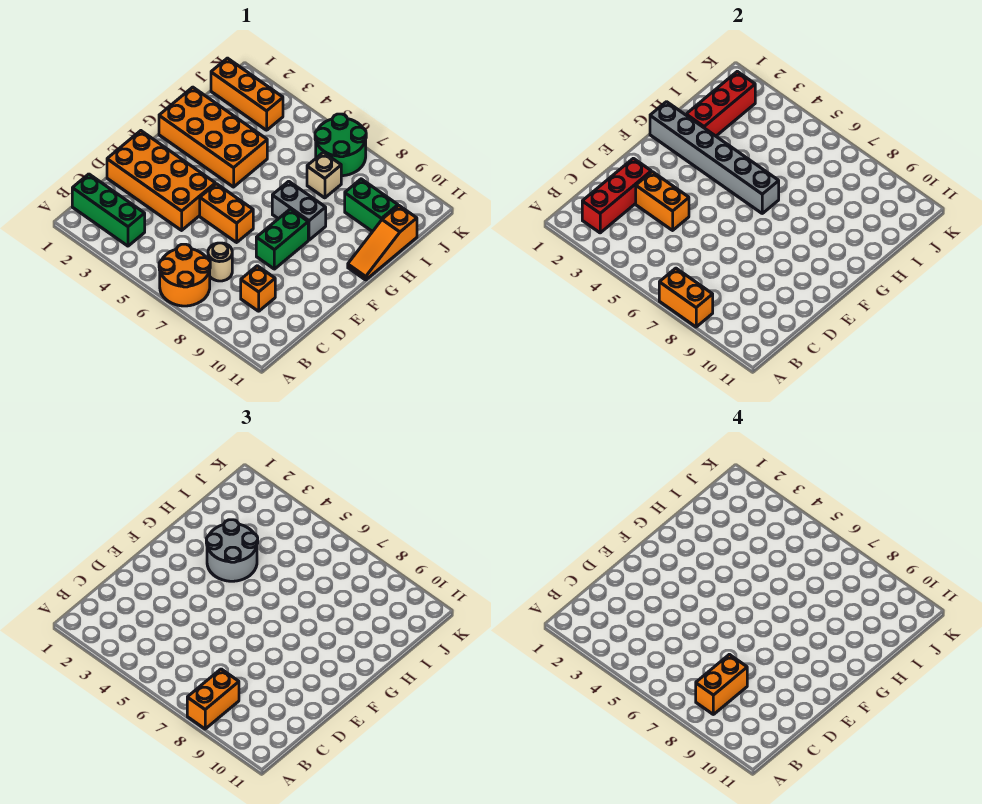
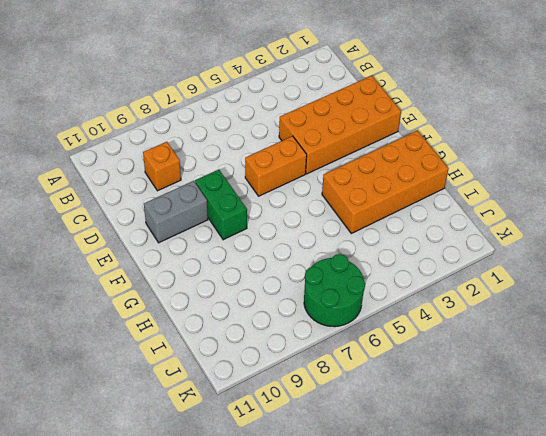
grey brick E9:E10 level 1 -> grey brick G7:G8 level 1
none -> orange round brick A6:B7 level 1
none -> green brick B1:B3 level 1
none -> tan round brick C7 level 1

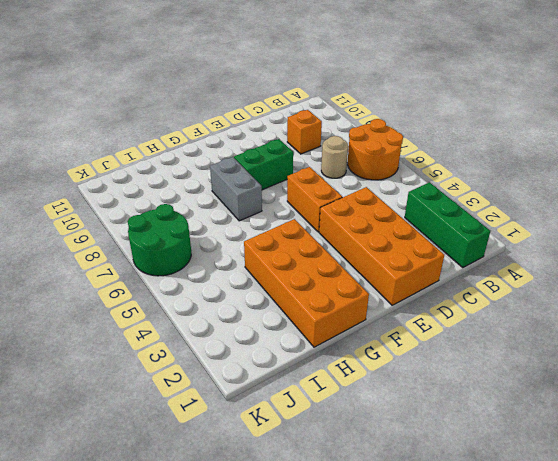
none -> orange slope G11:I11 level 1 top I
none -> tan brick I7 level 1
none -> green brick I9:I10 level 1

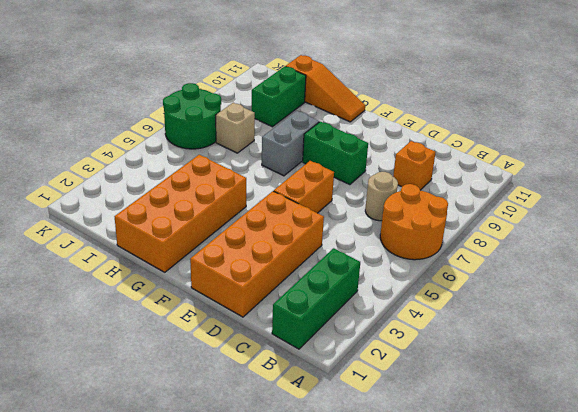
none -> orange brick J1:J3 level 1
none -> orange brick A7:A8 level 2
none -> red brick B2:D2 level 2

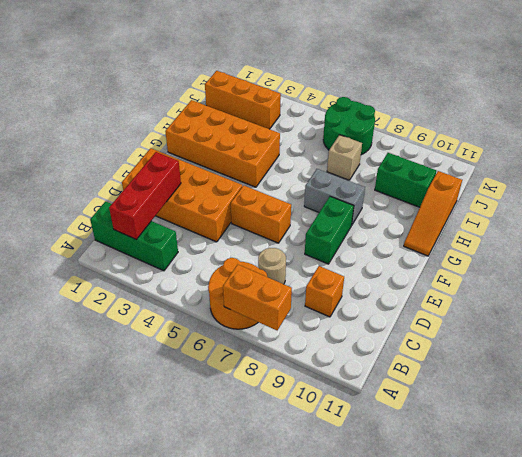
none -> orange brick D3:D4 level 2
none -> grey brick G1:G6 level 2
none -> red brick H2:J2 level 2

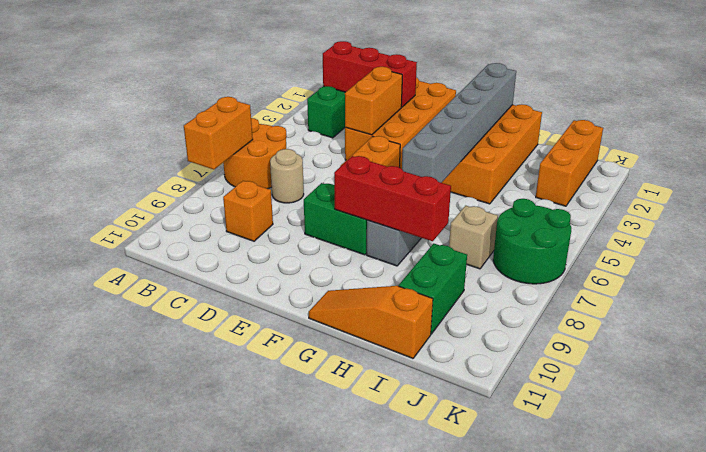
red brick F8:H8 level 2 -> red brick H2:J2 level 2
none -> orange brick A8:B8 level 3
none -> grey round brick G3:H4 level 3
none -> orange brick B8:C8 level 4

